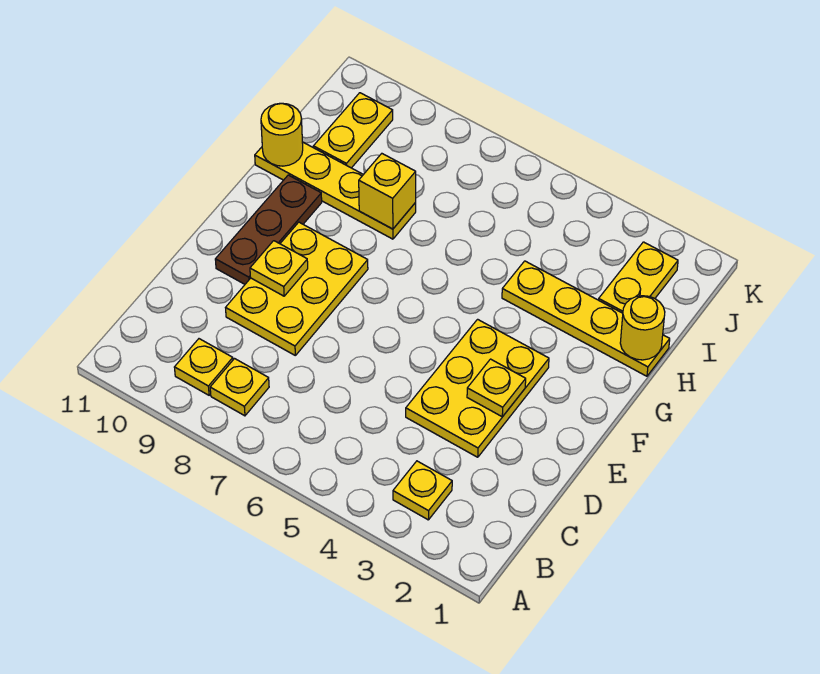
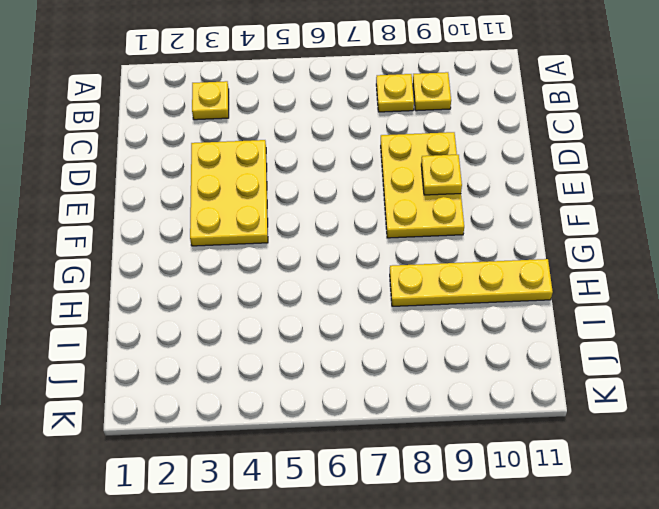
none -> brown plate E10:G10 level 1
none -> yellow plate H1:H4 level 1
none -> yellow plate I2:J2 level 1

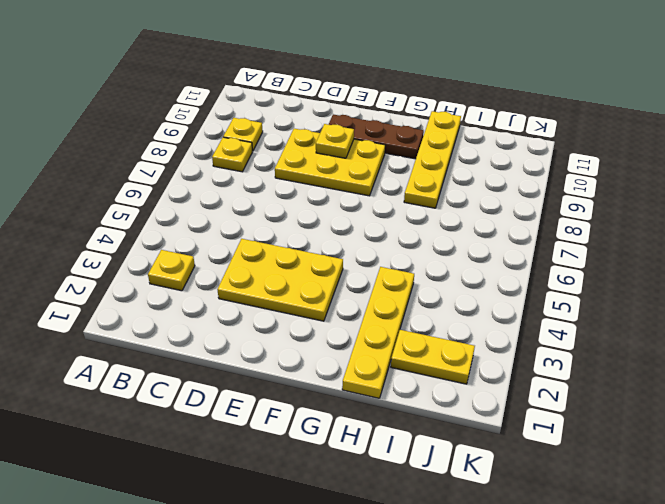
none -> yellow plate I10:J10 level 1
none -> yellow plate E3 level 2
none -> yellow round brick H1 level 2

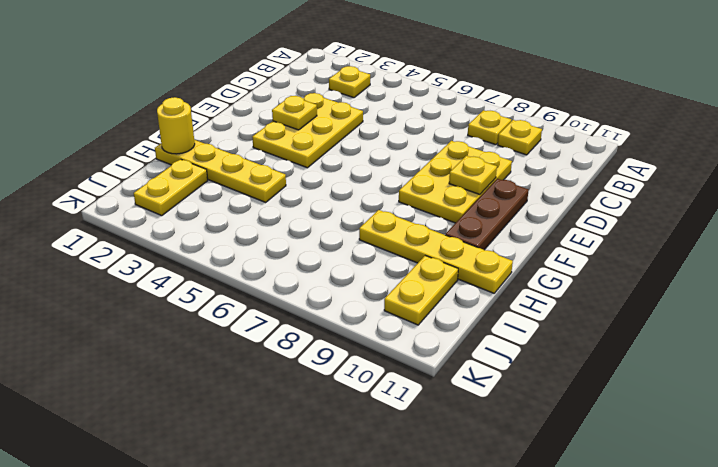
none -> yellow brick H8 level 2
none -> yellow round brick H11 level 2

